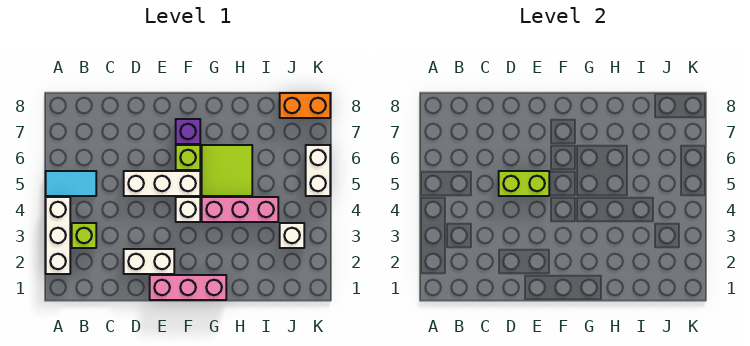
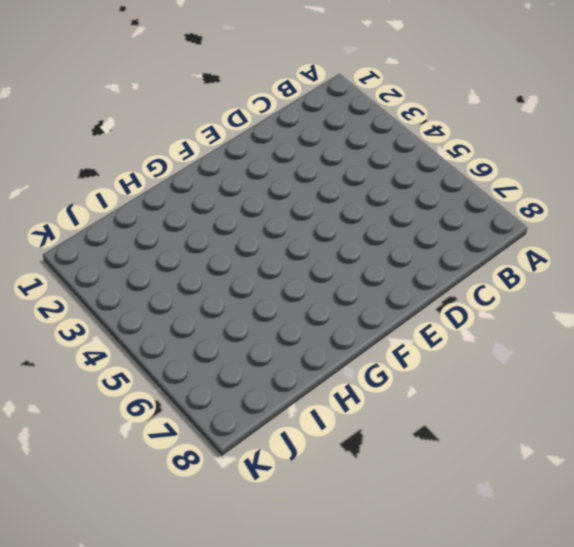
none -> white brick A2:A4 level 1
none -> cyan tile A5:B5 level 1
none -> lime brick B3 level 1

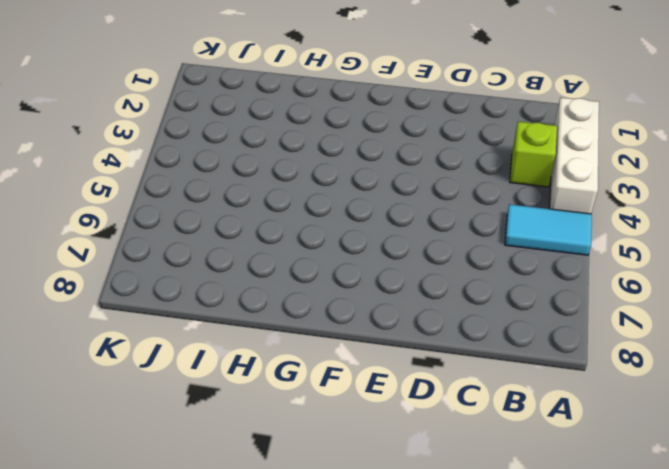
none -> white brick D2:E2 level 1
none -> white brick D5:F5 level 1
none -> pink brick E1:G1 level 1

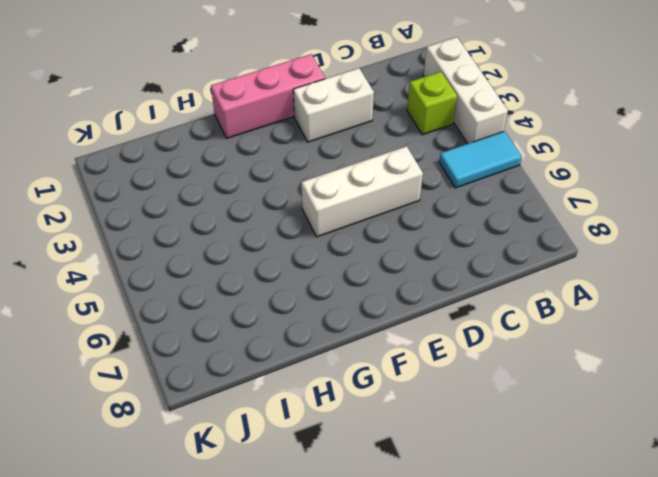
none -> white brick F4 level 1
none -> lime brick F6 level 1
none -> purple brick F7 level 1

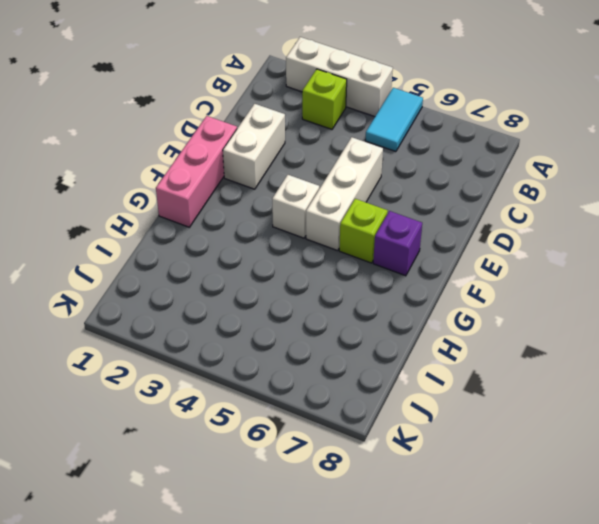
none -> pink brick G4:I4 level 1
none -> lime tile G5:H6 level 1
none -> white brick J3 level 1

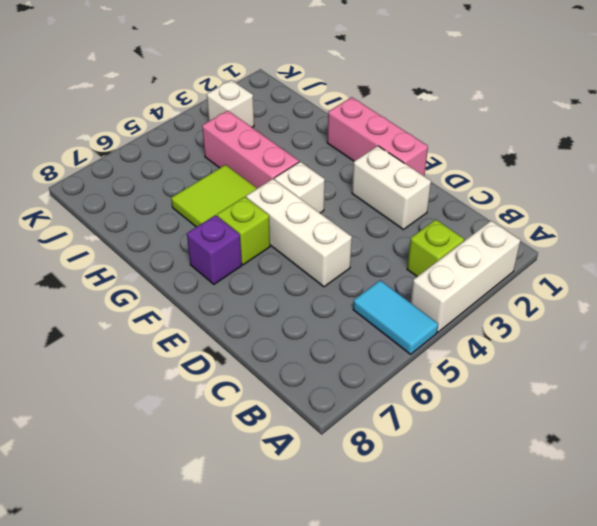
none -> orange brick J8:K8 level 1
none -> white brick K5:K6 level 1
none -> lime brick D5:E5 level 2

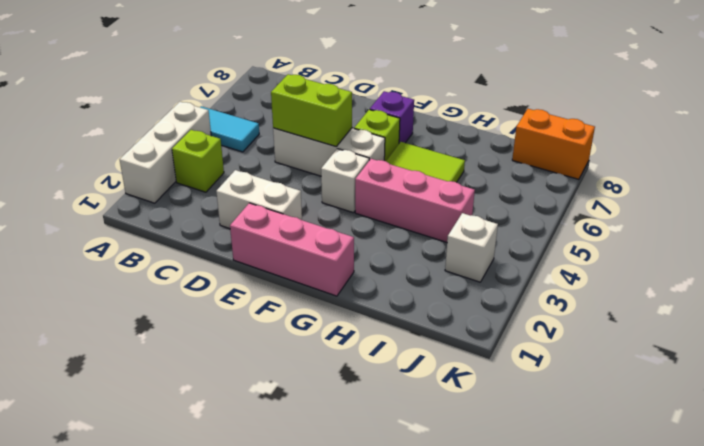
none -> white brick K5:K6 level 1

